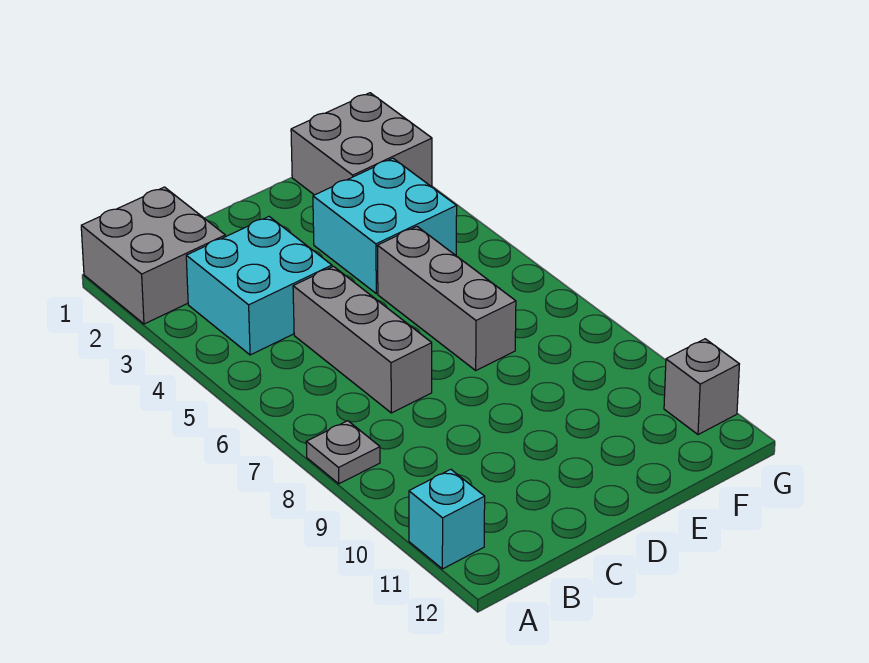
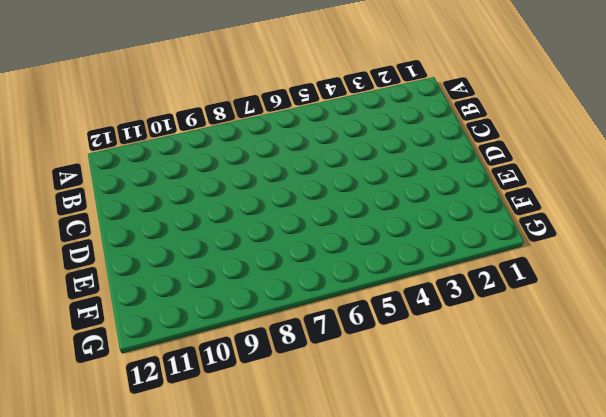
none -> grey brick A1:B2 level 1
none -> grey plate A8 level 1

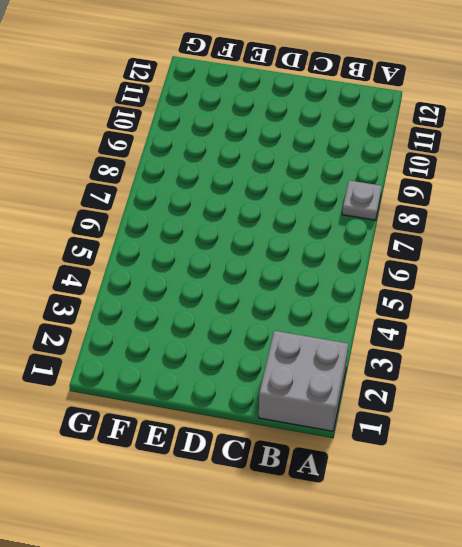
none -> cyan brick A11 level 1
none -> cyan brick B3:C4 level 1

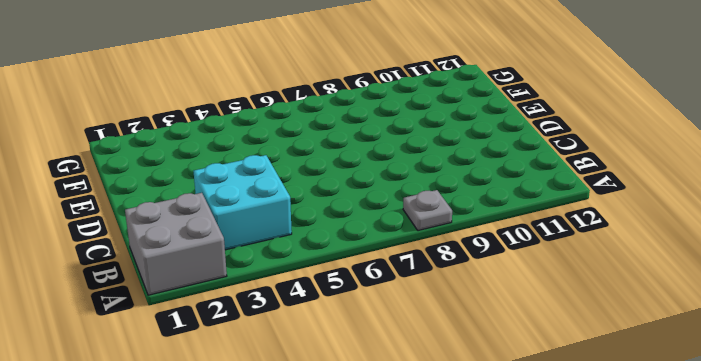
none -> cyan brick A11 level 1
none -> grey brick C5:C7 level 1

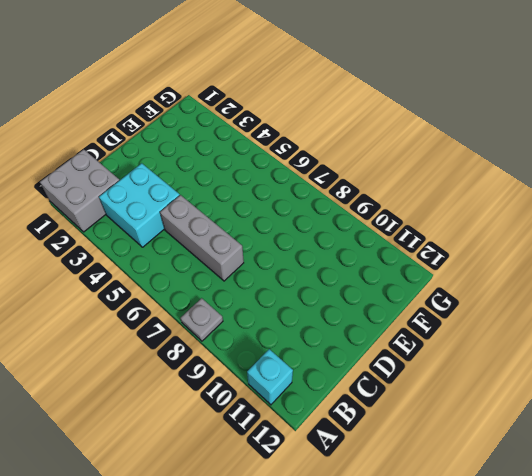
none -> cyan brick E3:F4 level 1
none -> grey brick E5:E7 level 1

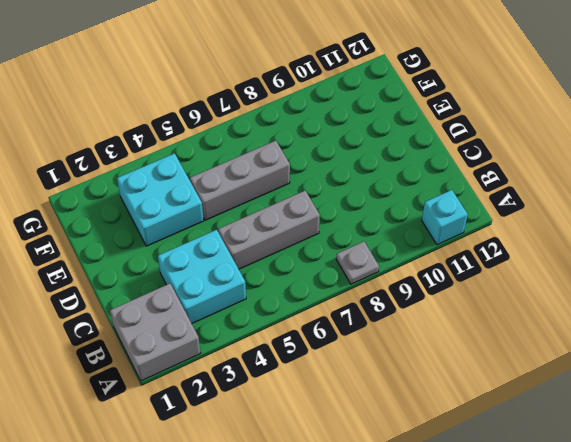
none -> grey brick F1:G2 level 1
none -> grey brick G11 level 1

